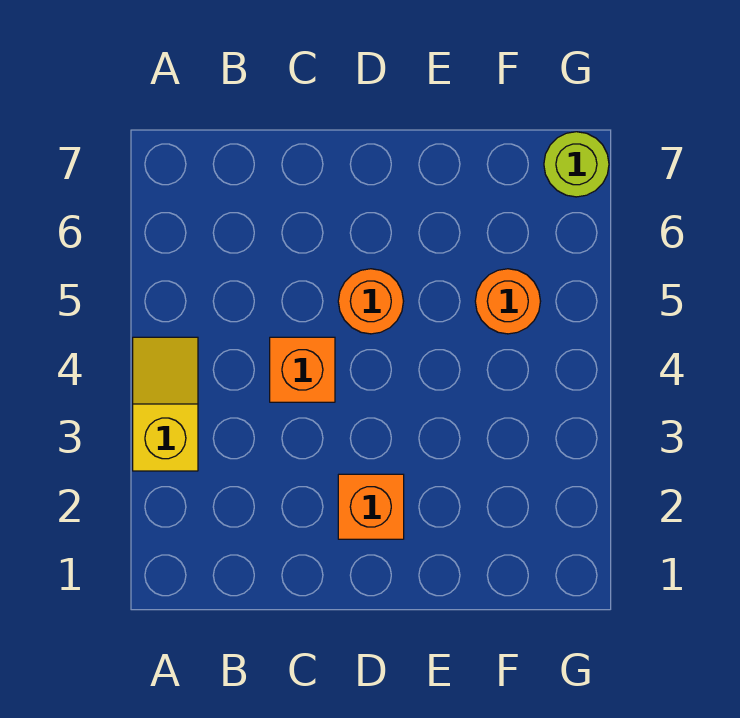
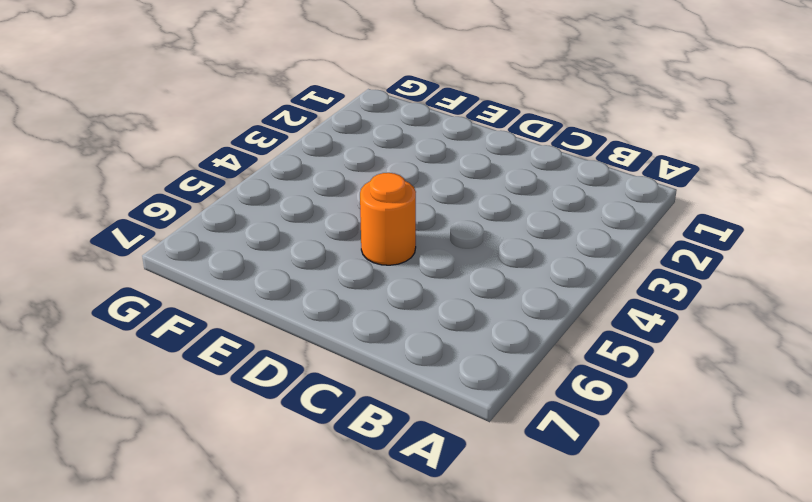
none -> yellow slope A3:A4 level 1 top 3
none -> orange brick C4 level 1

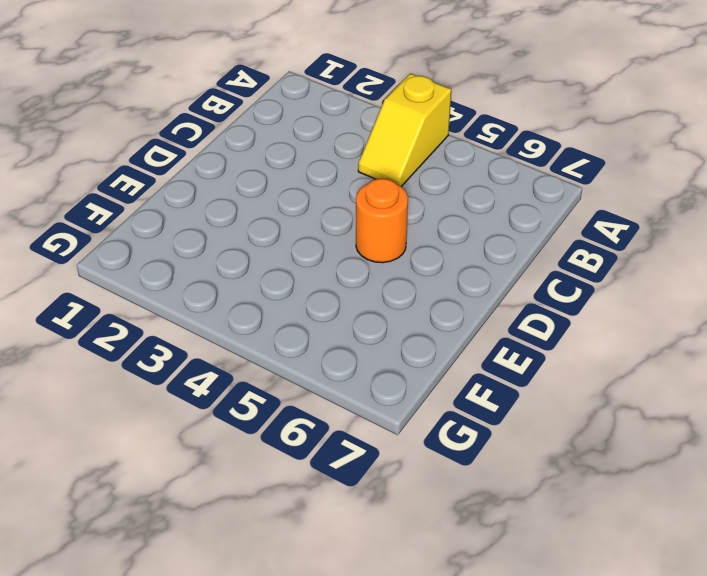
yellow slope A4:B4 level 1 top A -> yellow slope A3:A4 level 1 top 3
none -> orange brick C4 level 1
none -> orange brick D2 level 1

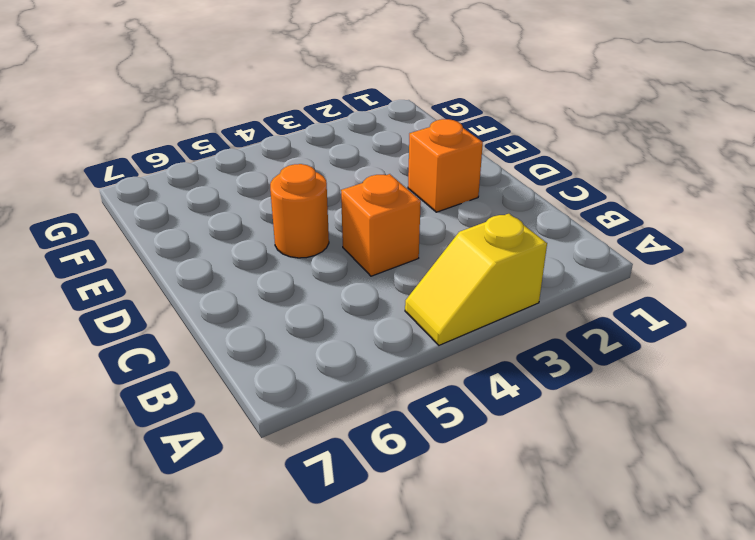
none -> orange round brick F5 level 1
none -> lime round brick G7 level 1

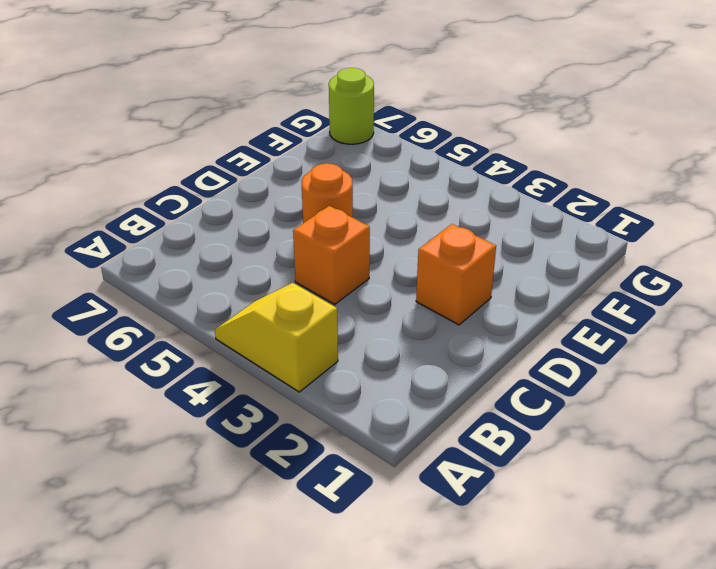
none -> orange round brick F5 level 1

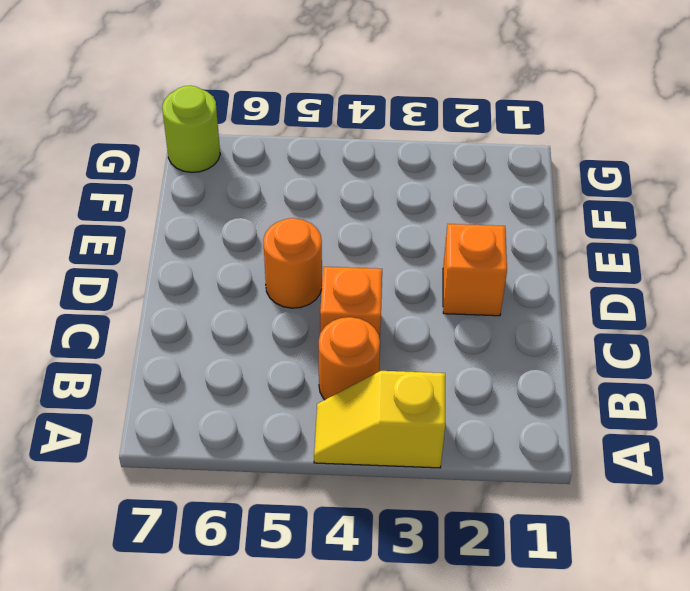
orange round brick B4 level 1 -> orange round brick F5 level 1

